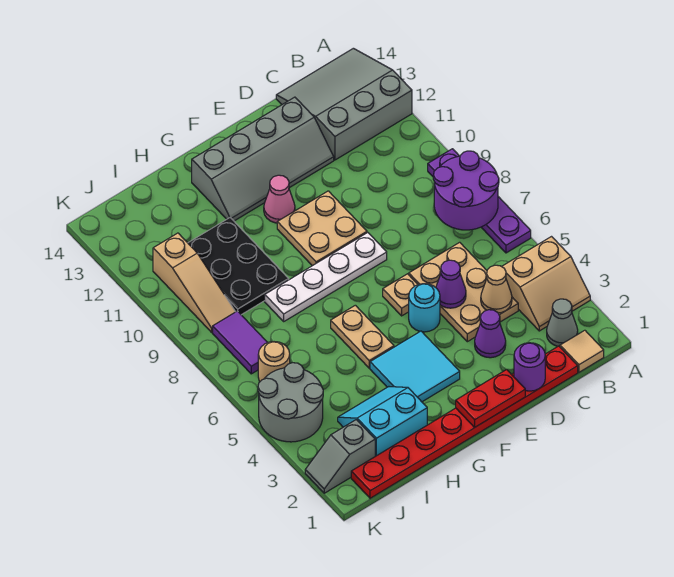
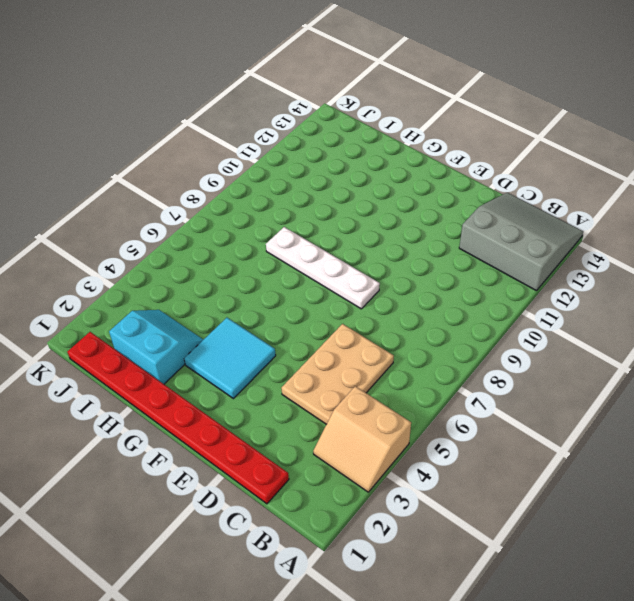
none -> purple plate A6:A9 level 1
none -> tan tile B1 level 1
none -> grey cone B2 level 1

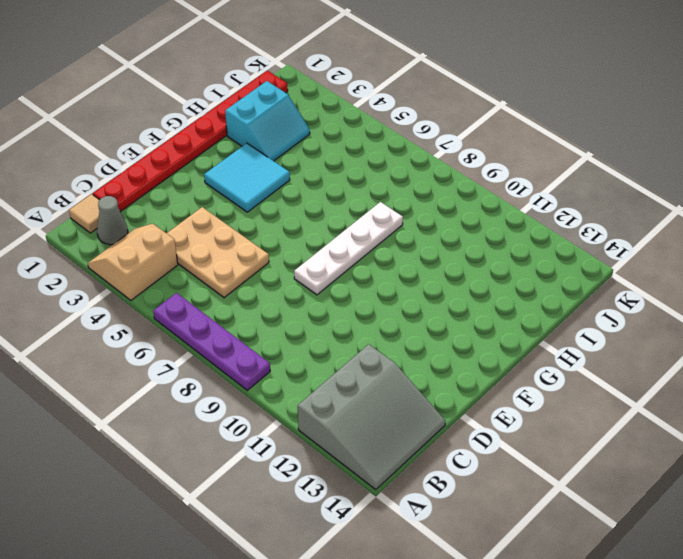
none -> purple cone D3 level 1
none -> grey slope D12:G13 level 1 top 13
none -> cyan round brick E5 level 1

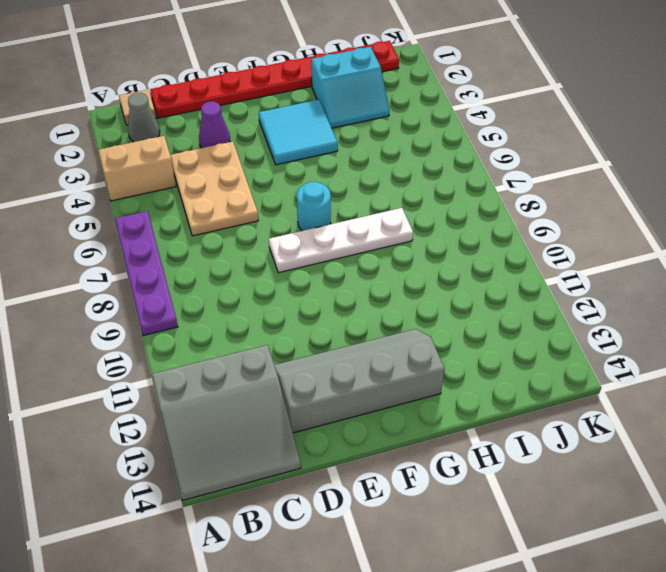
cyan round brick F7 level 1 -> cyan round brick E5 level 1
none -> tan plate E6 level 1
none -> tan plate E9:F10 level 1
none -> pink cone F11 level 1

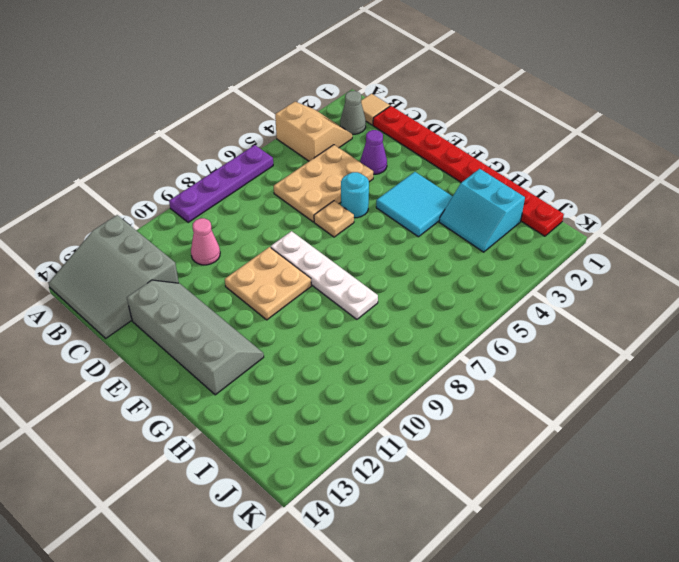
pink cone C10 level 1 -> pink cone F11 level 1
none -> tan plate G5:G6 level 1
none -> black plate H9:I11 level 1
none -> grey slope J2:K2 level 1 top J

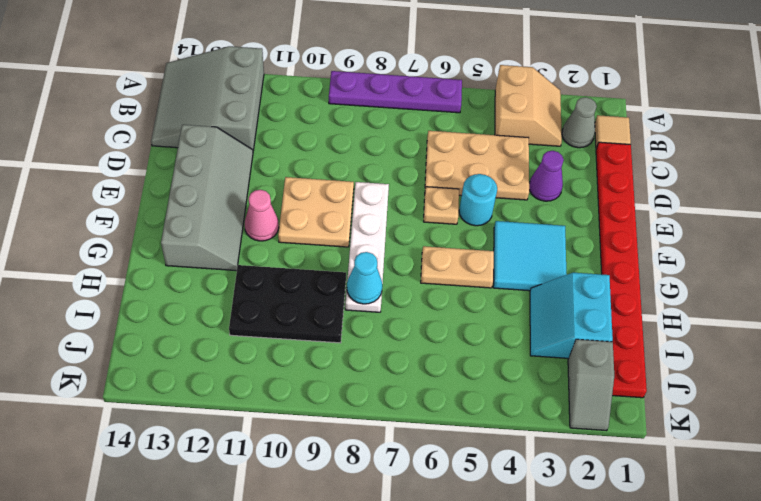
cyan cone H8 level 2 -> none
none -> grey round brick J4:K5 level 1
none -> tan round brick J6 level 1
none -> purple tile J7:J8 level 1

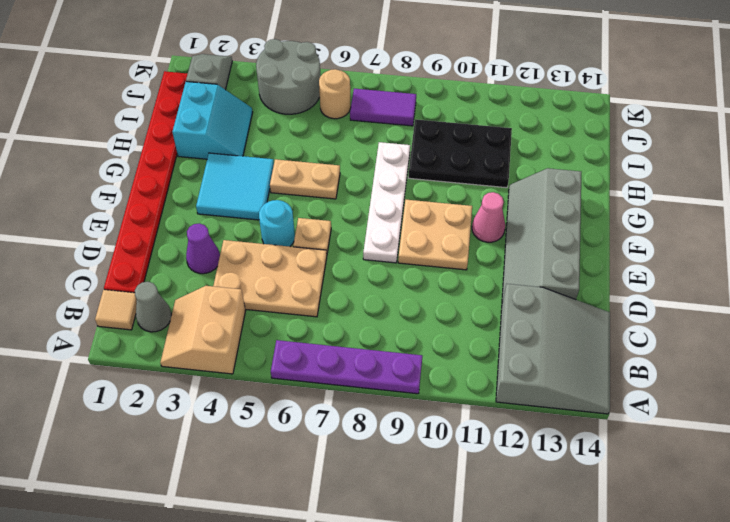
none -> tan slope J9:J11 level 1 top 11
none -> purple round brick A7:B8 level 2
none -> tan cone C4 level 2

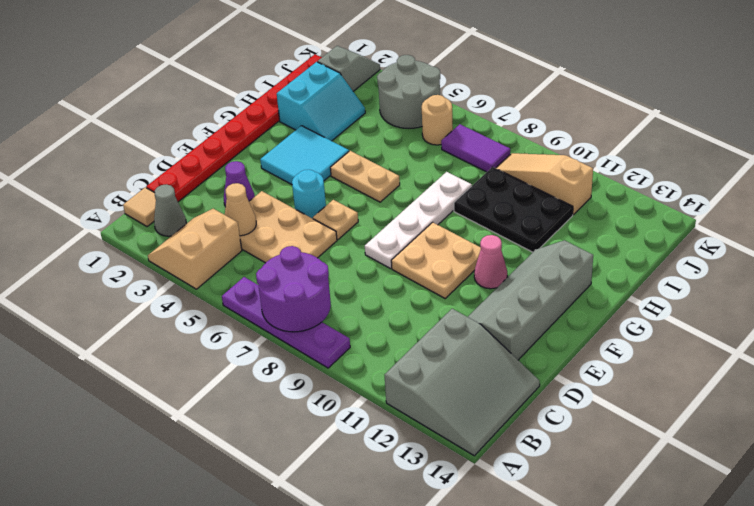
none -> purple round brick D1 level 2
none -> purple cone D5 level 2
none -> red plate E1:F1 level 2

